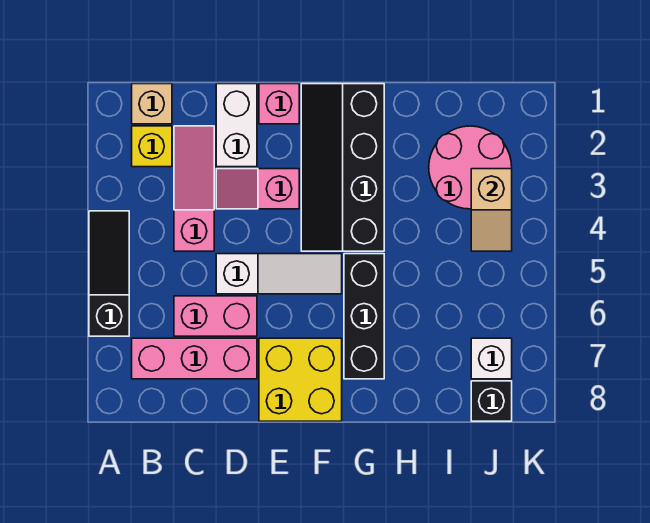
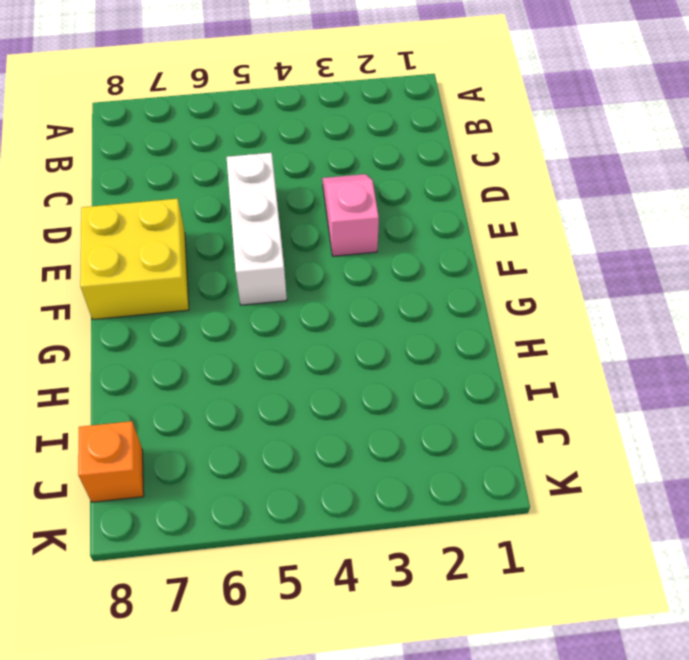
white brick D5:F5 level 1 -> white slope D5:F5 level 1 top D
orange brick J8 level 1 -> black brick J8 level 1
none -> black slope A4:A6 level 1 top 6
none -> tan brick B1 level 1
none -> yellow brick B2 level 1

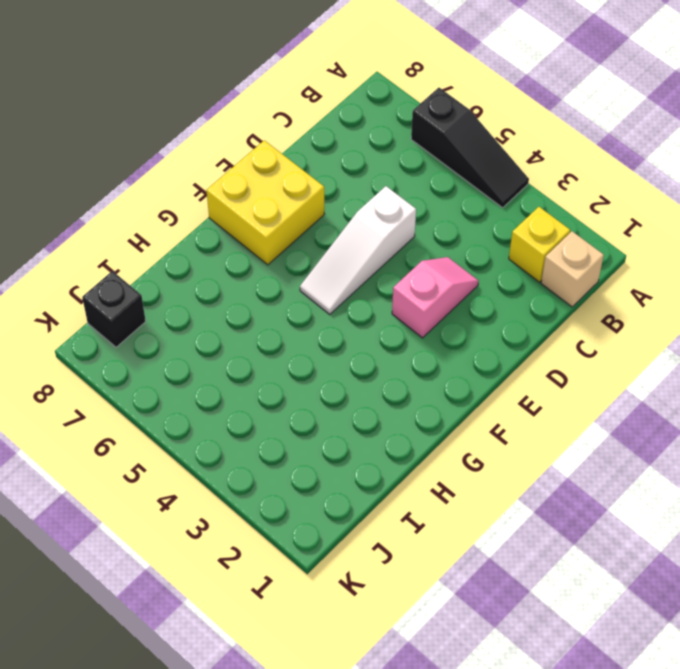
none -> pink brick B7:D7 level 1
none -> pink slope C2:C4 level 1 top 4
none -> pink brick C6:D6 level 1

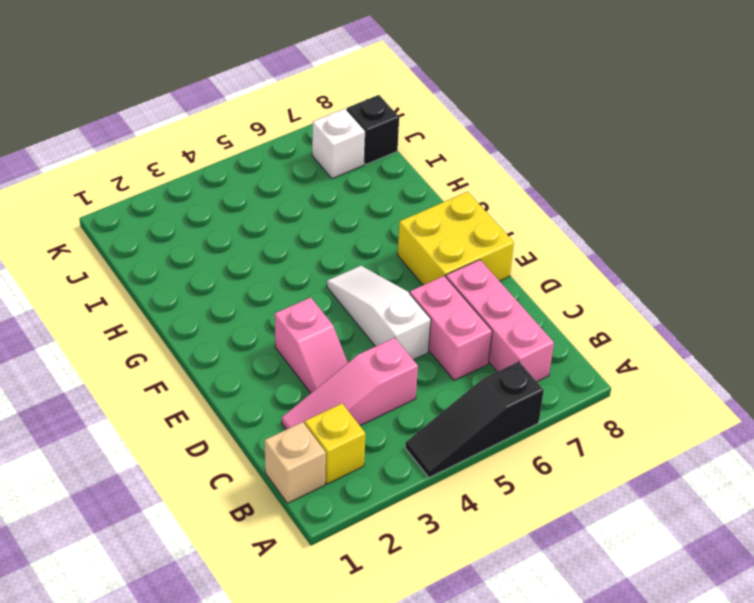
none -> white brick D1:D2 level 1
none -> pink brick E1 level 1
none -> black slope F1:G4 level 1 top G

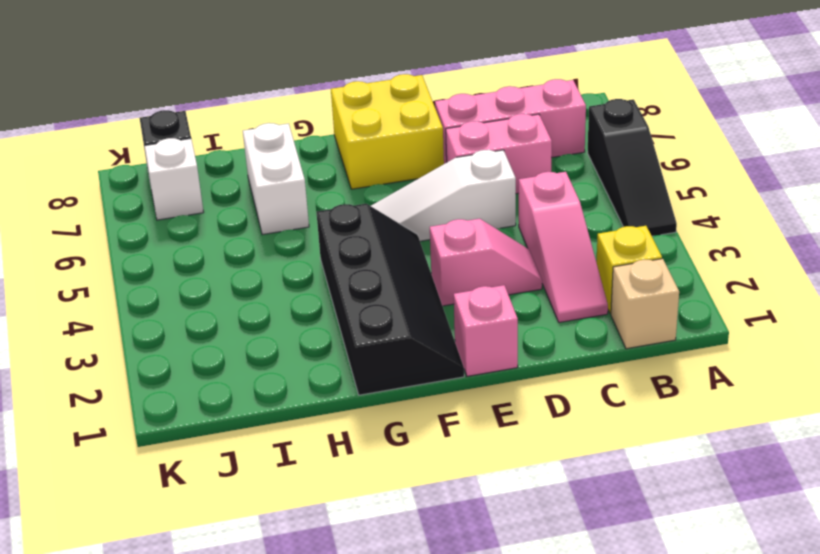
white brick H6:H7 level 1 -> white brick D1:D2 level 1
none -> black brick G5:G7 level 1
none -> pink round brick I2:J3 level 1
none -> tan slope J3:J4 level 2 top 3

